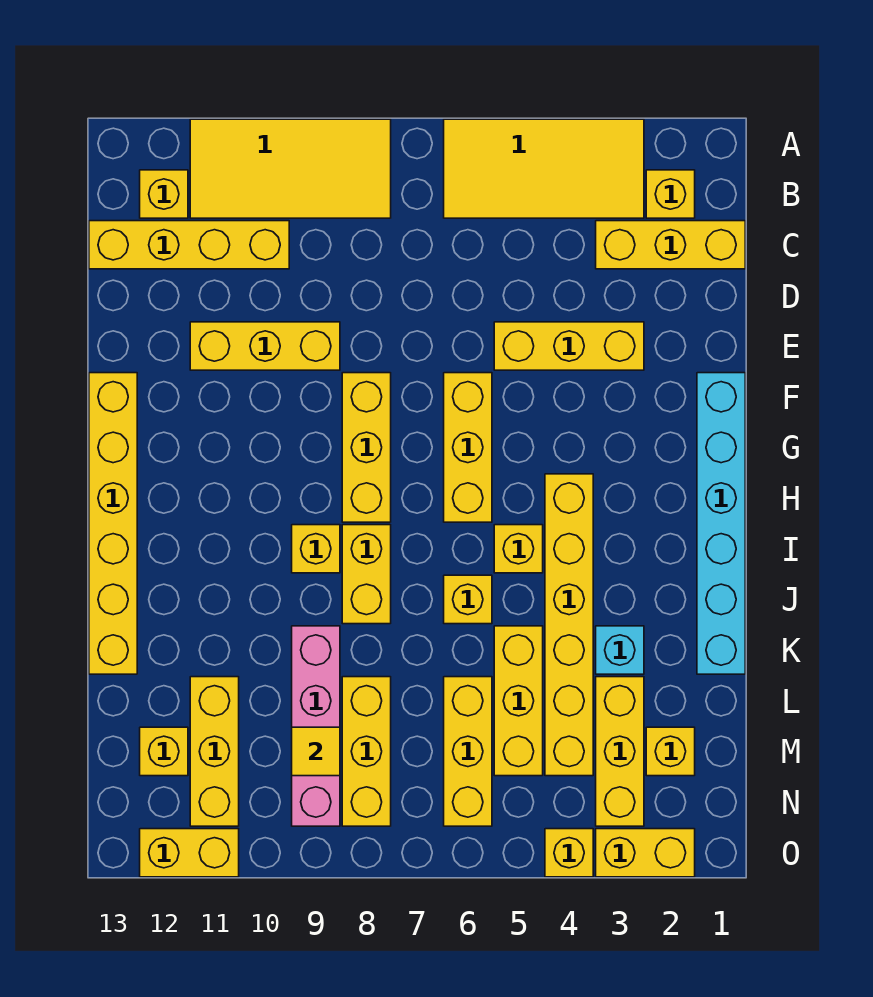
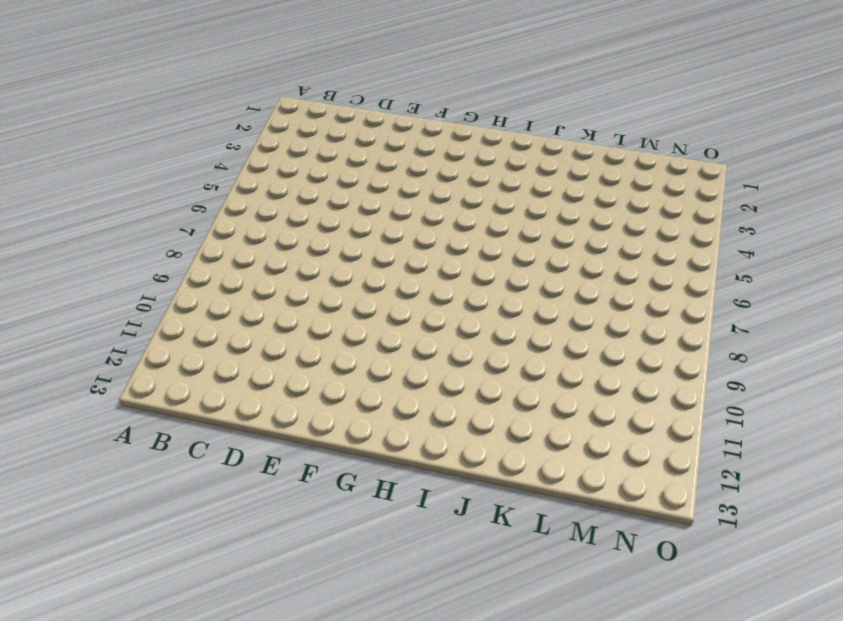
none -> yellow tile A3:B6 level 1
none -> yellow tile A8:B11 level 1
none -> yellow brick B2 level 1
none -> yellow brick B12 level 1

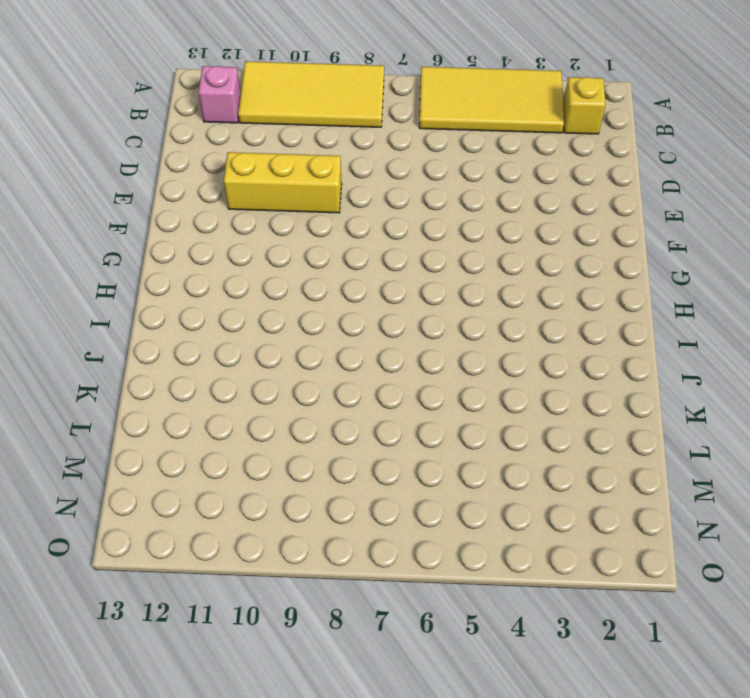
pink brick B12 level 1 -> yellow brick B12 level 1
none -> yellow brick C1:C3 level 1
none -> yellow brick C10:C13 level 1
none -> yellow brick E3:E5 level 1
none -> cyan brick F1:K1 level 1

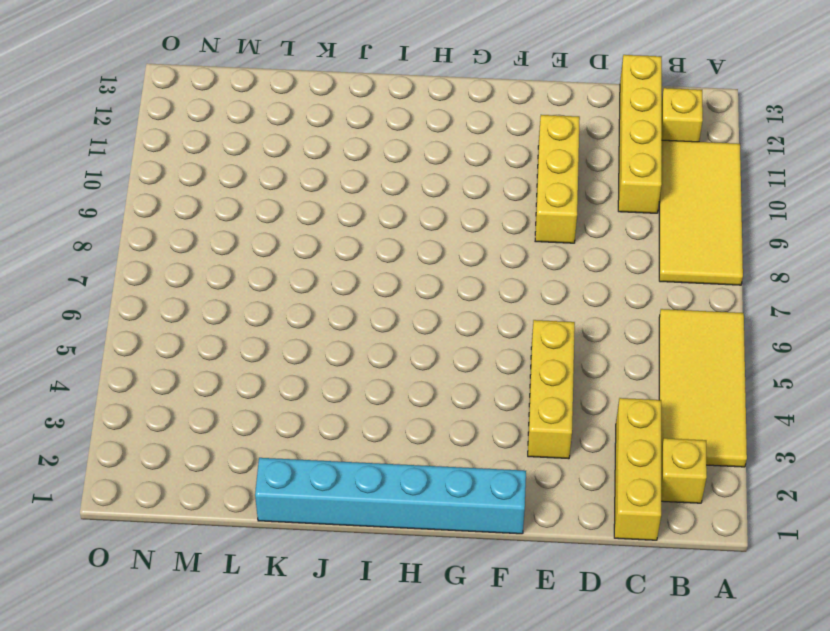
none -> yellow brick F6:H6 level 1
none -> yellow brick F8:H8 level 1
none -> yellow brick F13:K13 level 1
none -> yellow brick H4:M4 level 1

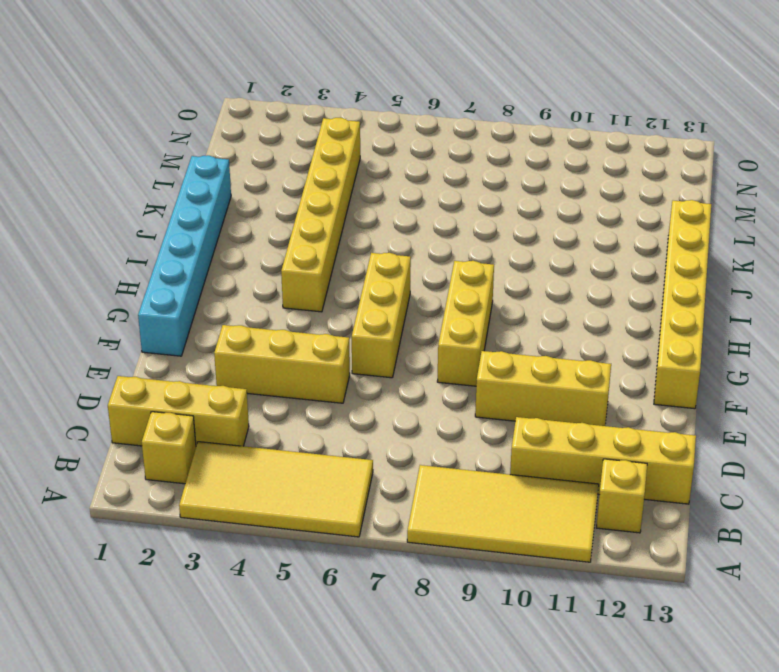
none -> yellow brick I5 level 1
none -> yellow brick I8:J8 level 1
none -> yellow brick I9 level 1
none -> yellow brick J6 level 1

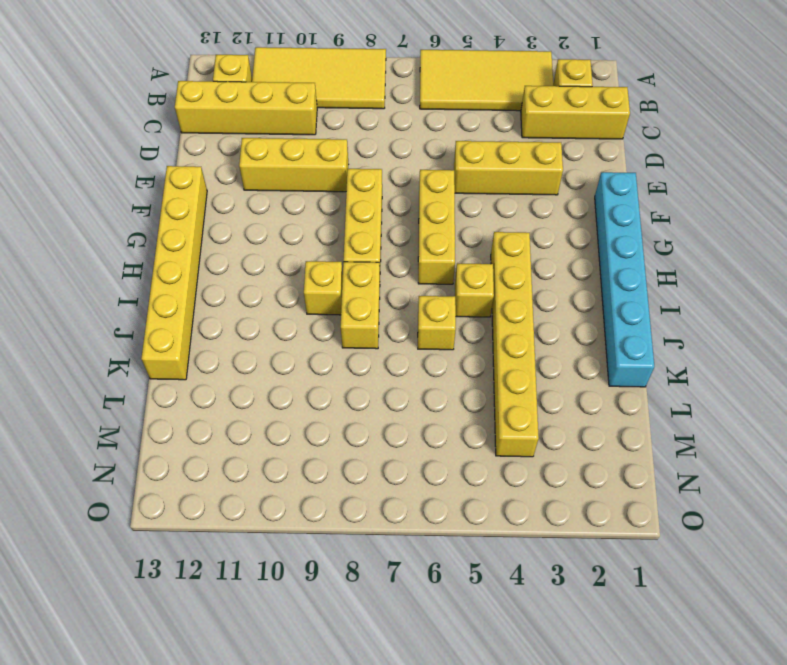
none -> cyan brick K3 level 1
none -> yellow brick K5:M5 level 1
none -> pink brick K9:N9 level 1
none -> yellow brick L3:N3 level 1

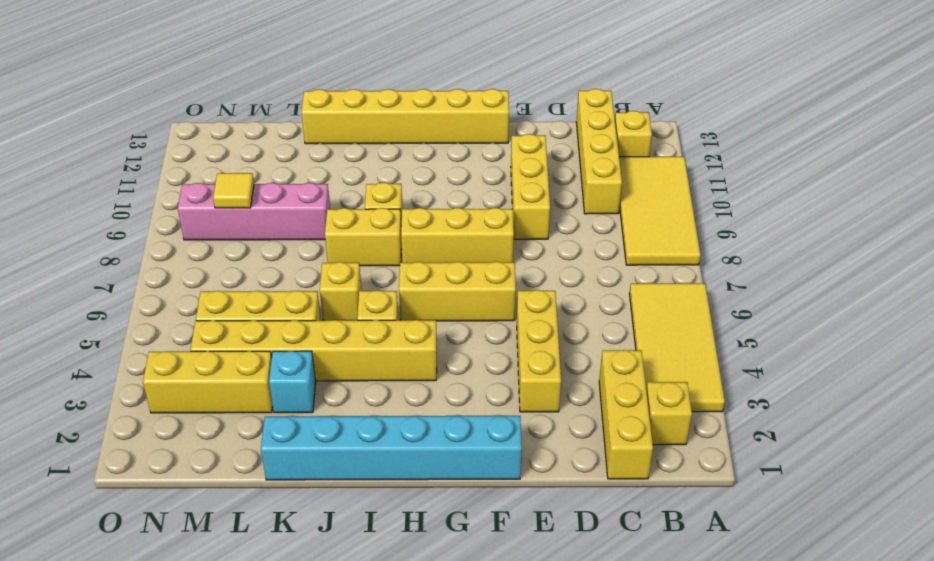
none -> yellow brick L6:N6 level 1
none -> yellow brick L8:N8 level 1
none -> yellow brick L11:N11 level 1
none -> yellow brick M2 level 1

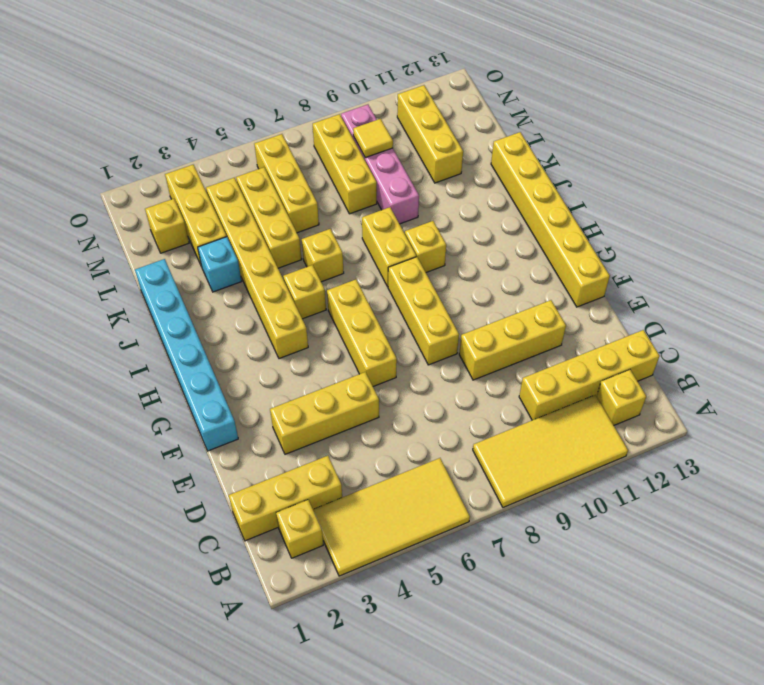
none -> yellow brick M12 level 1
none -> yellow brick O2:O3 level 1
none -> yellow brick O4 level 1
none -> yellow brick O11:O12 level 1

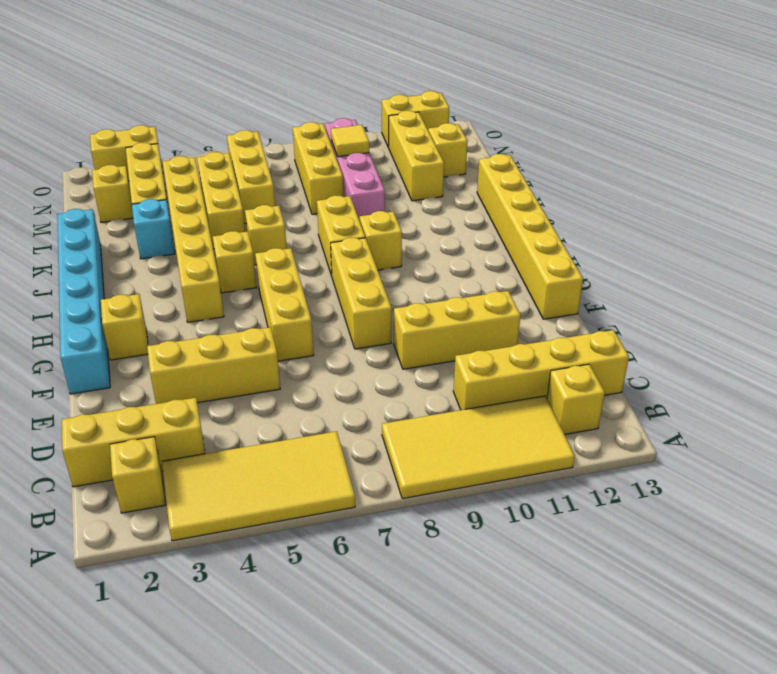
yellow brick G2 level 1 -> yellow brick O4 level 1

